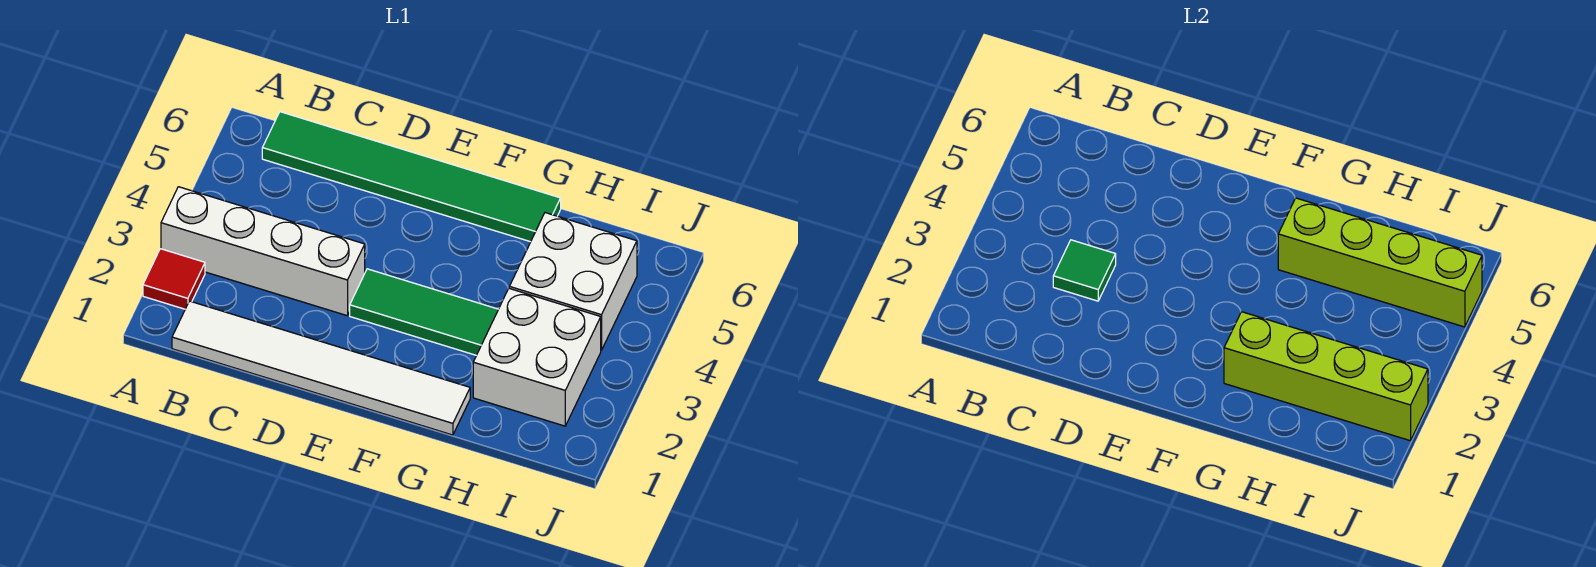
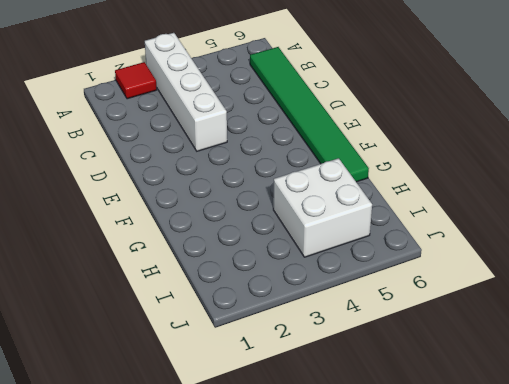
none -> white tile B1:G1 level 1
none -> green tile E3:G3 level 1

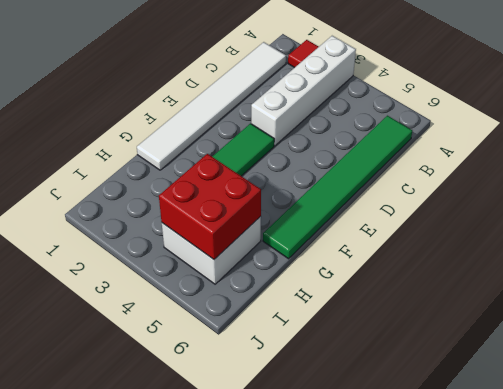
red brick H4:I5 level 2 -> lime brick G5:J5 level 2
none -> white brick H2:I3 level 1
none -> green tile C3 level 2

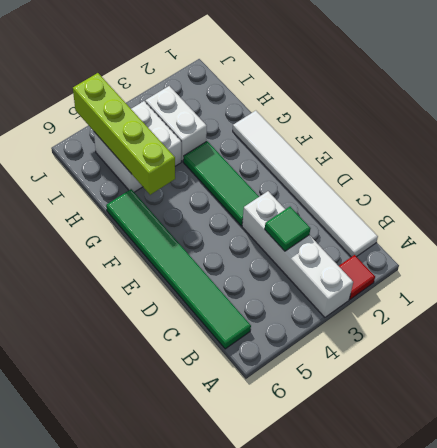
white brick H3:I3 level 1 -> white brick H2:I3 level 1
none -> lime brick G2:J2 level 2

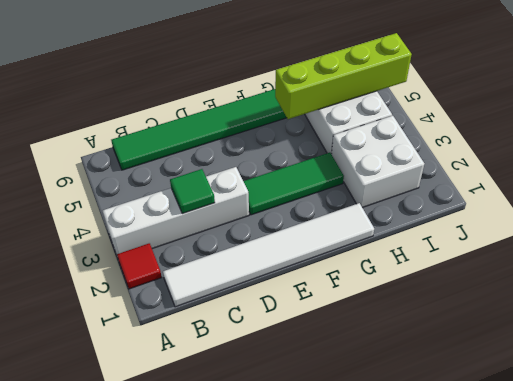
none -> lime brick G2:J2 level 2

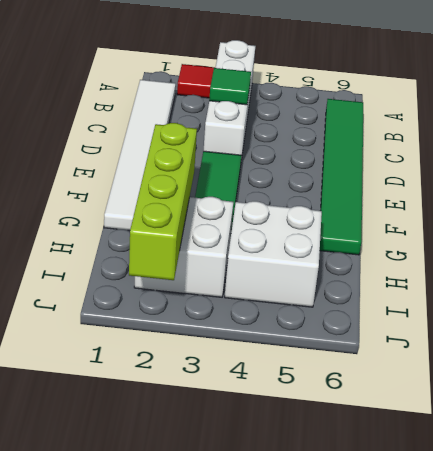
none -> lime brick G5:J5 level 2

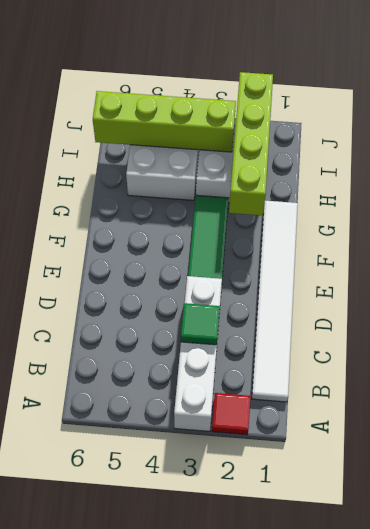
lime brick I3:I6 level 2 -> lime brick G5:J5 level 2
none -> green tile B6:G6 level 1

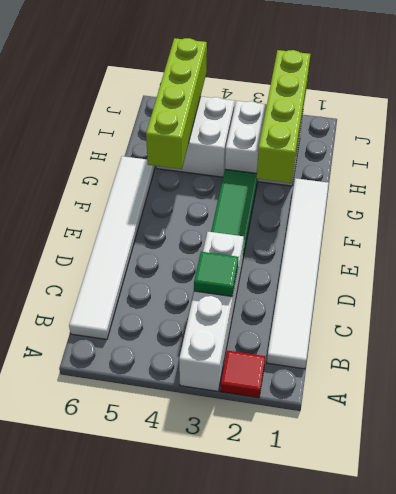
white tile B6:G6 level 1 -> green tile B6:G6 level 1

